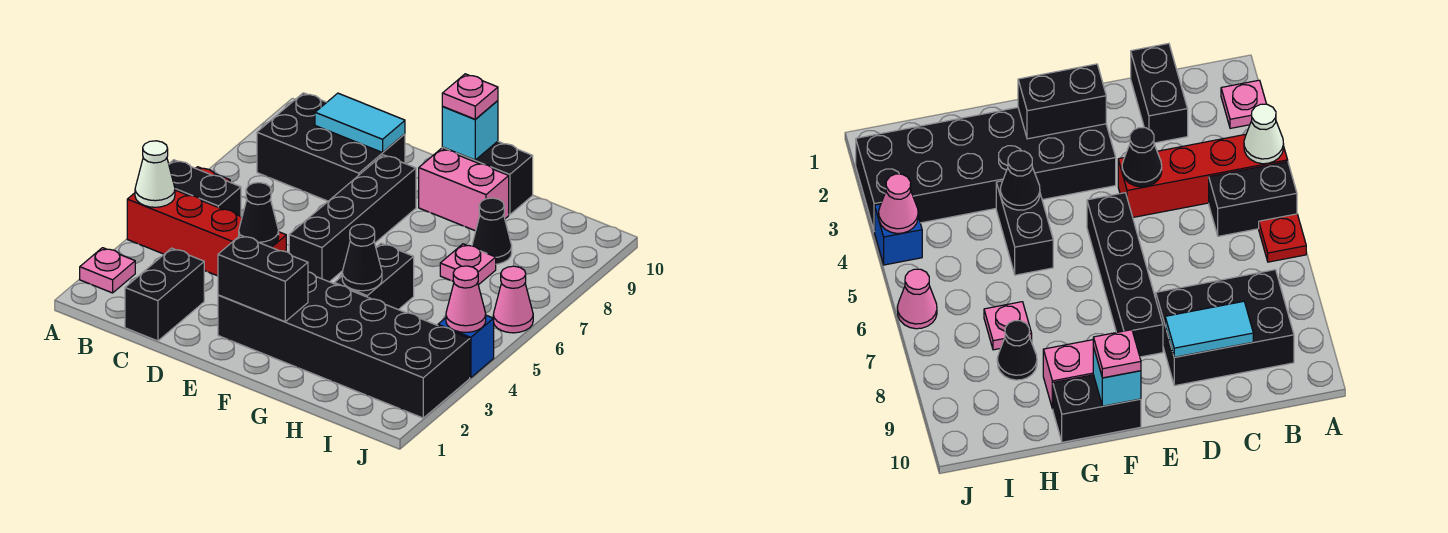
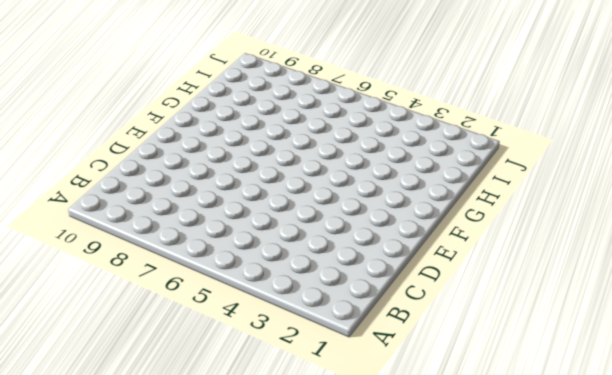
none -> pink plate A2 level 1
none -> red brick A4:D4 level 1
none -> black brick A5:B5 level 1

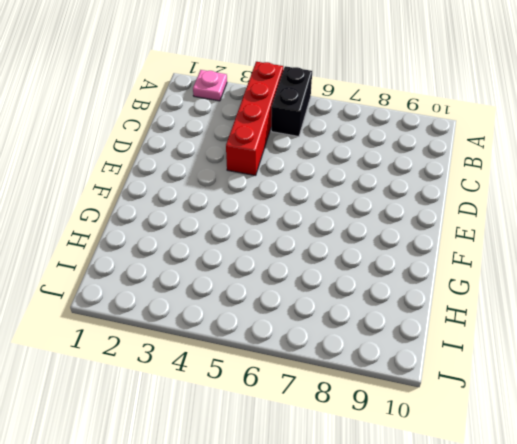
none -> red plate A6 level 1
none -> black brick B8:D9 level 1
none -> black brick C1:C2 level 1

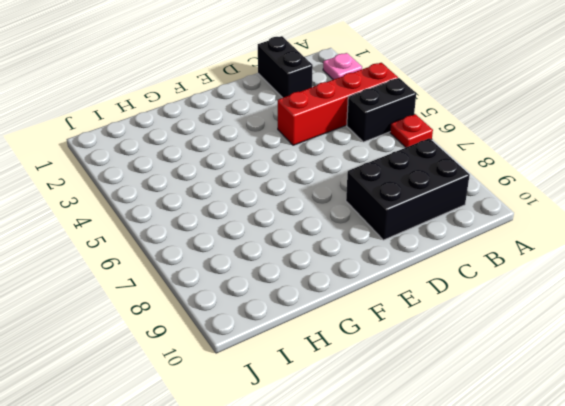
none -> black brick E2:J3 level 1
none -> black brick E5:E8 level 1
none -> pink brick F9:G9 level 1

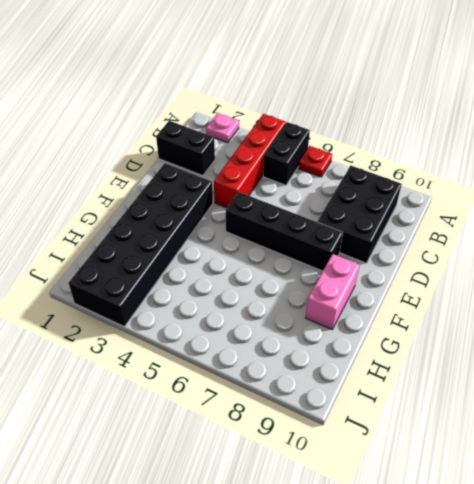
none -> black brick F10:G10 level 1
none -> black brick G4:G5 level 1
none -> pink plate H7 level 1

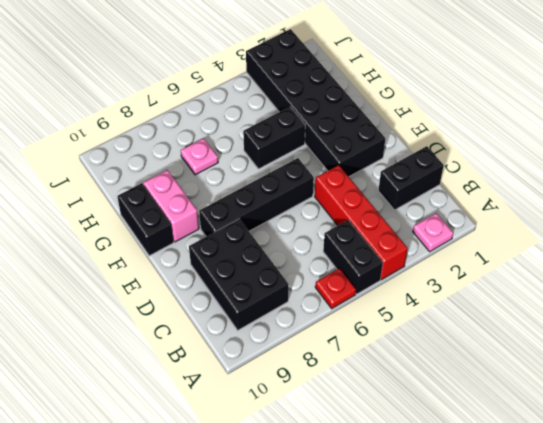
none -> black cone H8 level 1
none -> blue brick J4 level 1
none -> pink cone J6 level 1

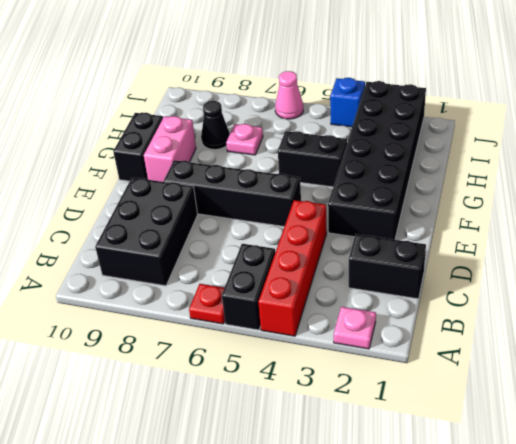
none -> white cone A4 level 2
none -> cyan tile C9:D9 level 2
none -> black cone D4 level 2

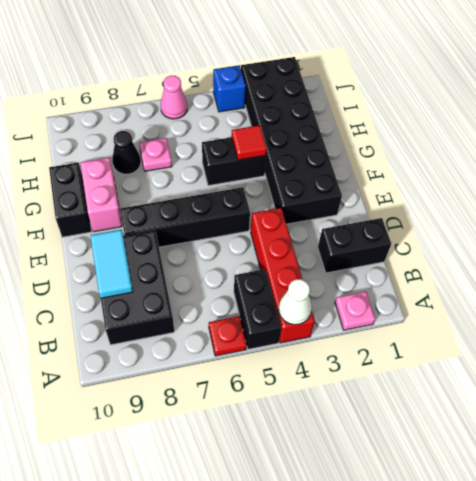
red tile G4 level 2 -> black cone G4 level 2
none -> black cone D4 level 2
none -> black brick E2:F2 level 2
none -> cyan brick F10 level 2

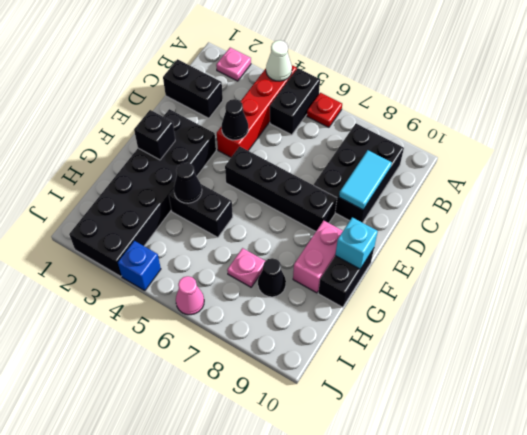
black brick F2 level 2 -> black brick E2:F2 level 2
none -> pink cone J4 level 2
none -> pink plate F10 level 3

